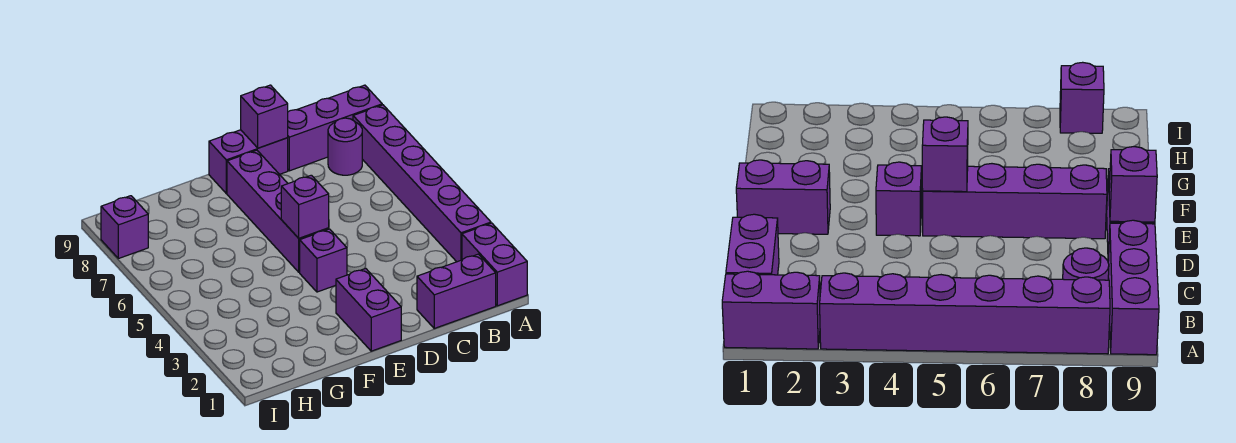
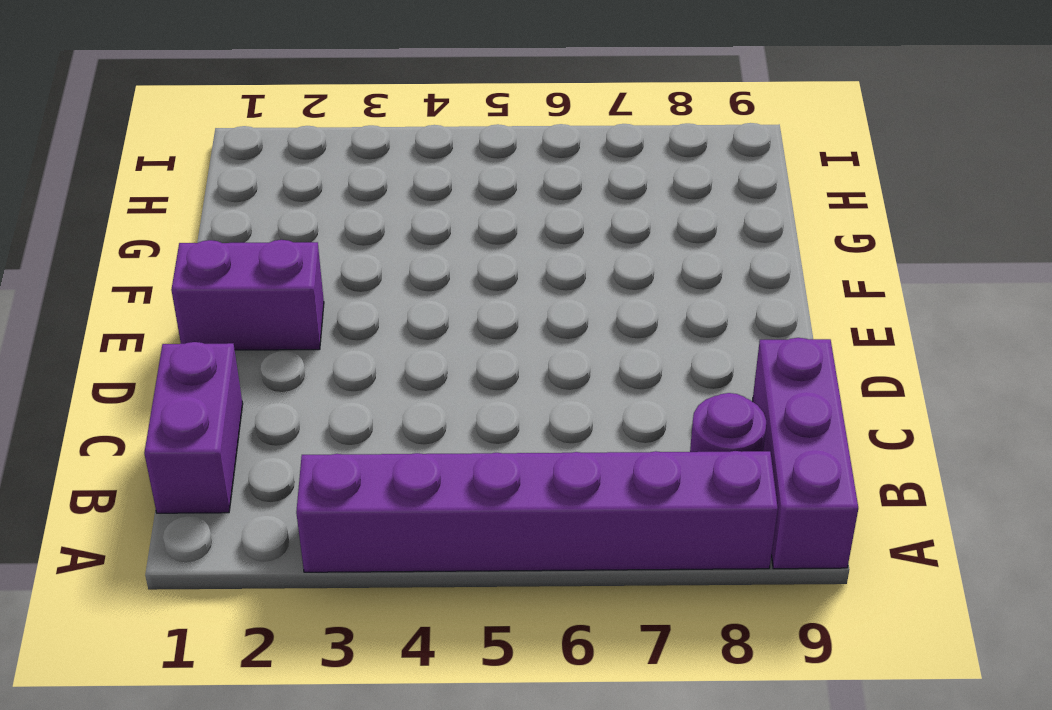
none -> purple brick A1:A2 level 1
none -> purple brick D9:E9 level 1
none -> purple brick E4 level 1

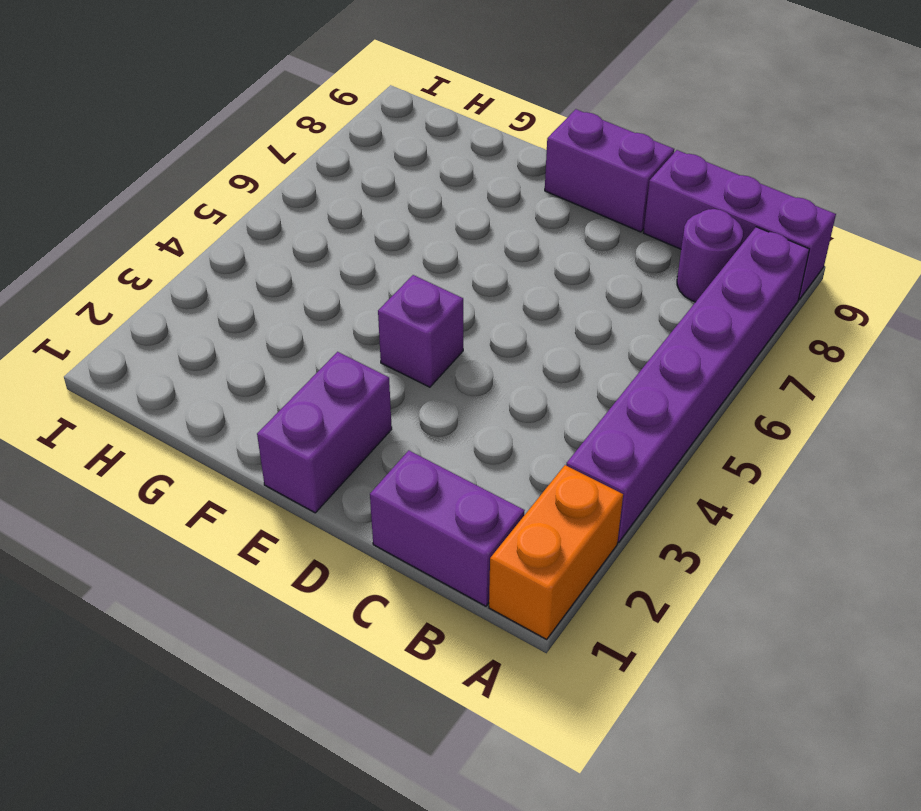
orange brick A1:A2 level 1 -> purple brick A1:A2 level 1
none -> purple brick E5:E8 level 1
none -> purple brick I8 level 1
none -> purple brick D9 level 2

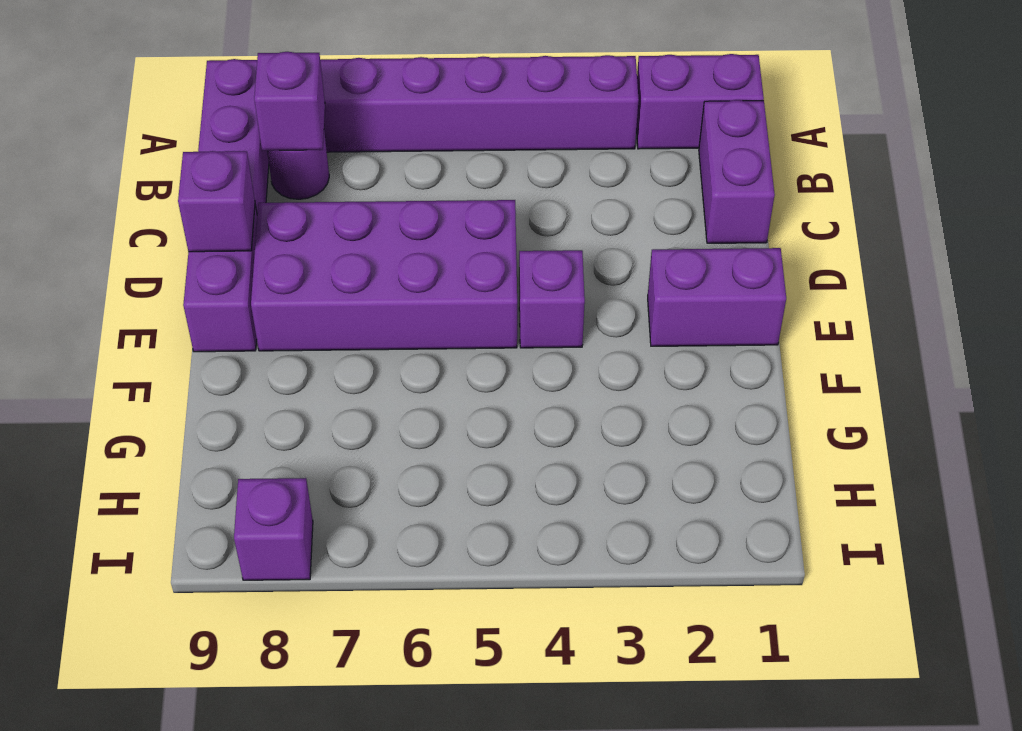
purple brick B8 level 2 -> purple brick E5 level 2
purple brick D5:E8 level 1 -> purple brick E5:E8 level 1

